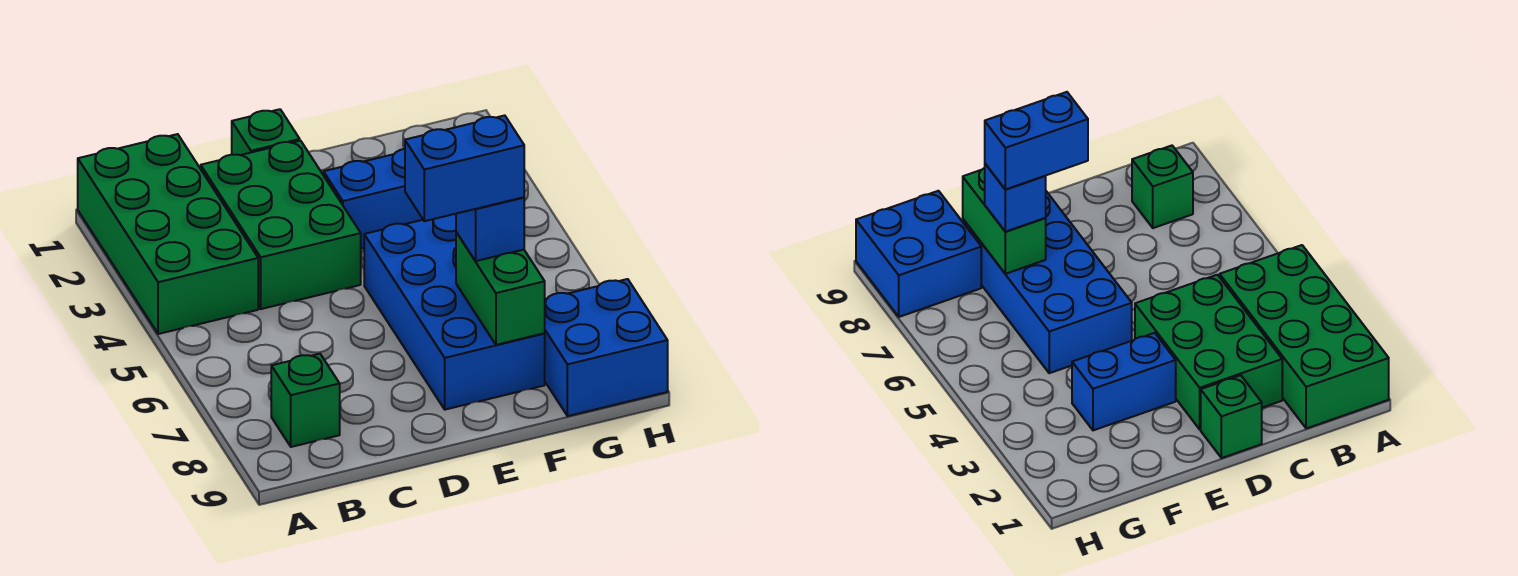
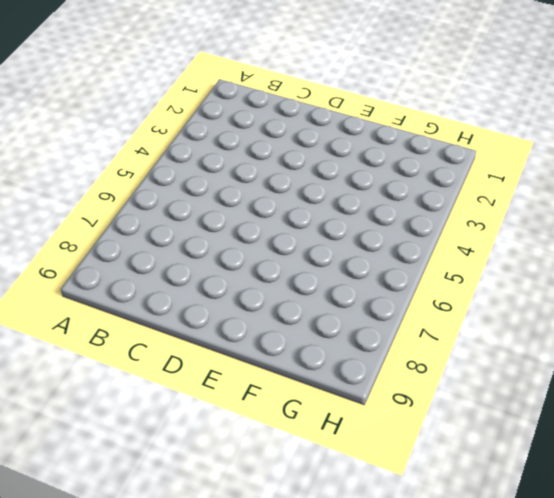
none -> green brick A1:B4 level 1
none -> green brick B8 level 1

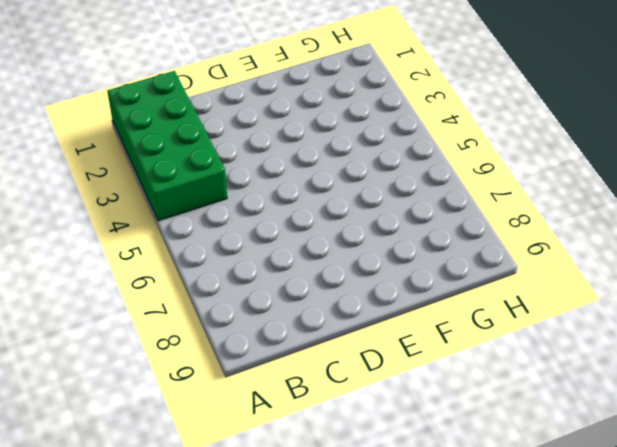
none -> green brick B8 level 1
none -> green brick C2:D4 level 1

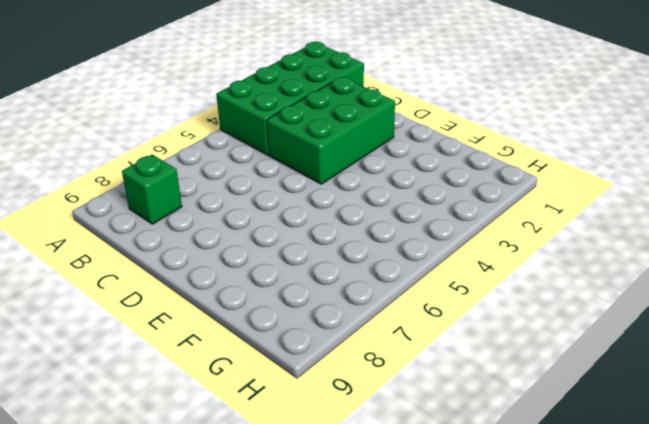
none -> green brick D1 level 1
none -> blue brick E3:F3 level 1

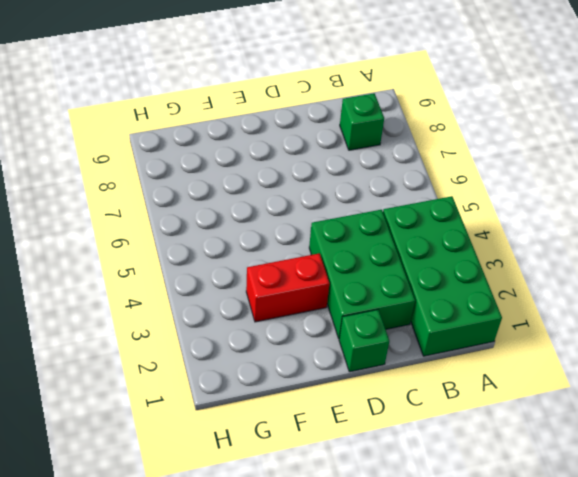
red brick E3:F3 level 1 -> blue brick E3:F3 level 1
none -> blue brick E5:F8 level 1
none -> blue brick G8:H9 level 1

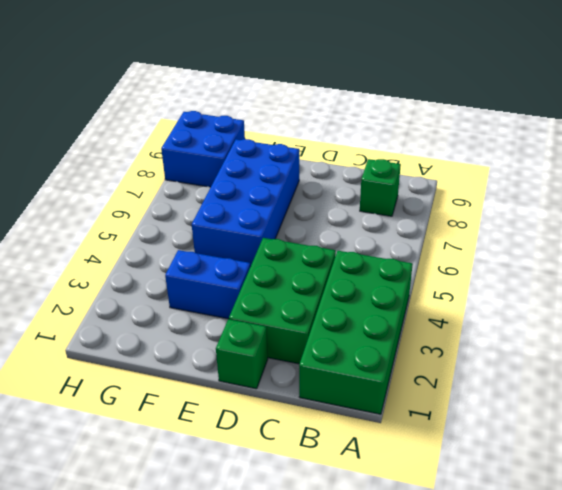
none -> green brick F7:F8 level 2
none -> blue brick F7 level 3

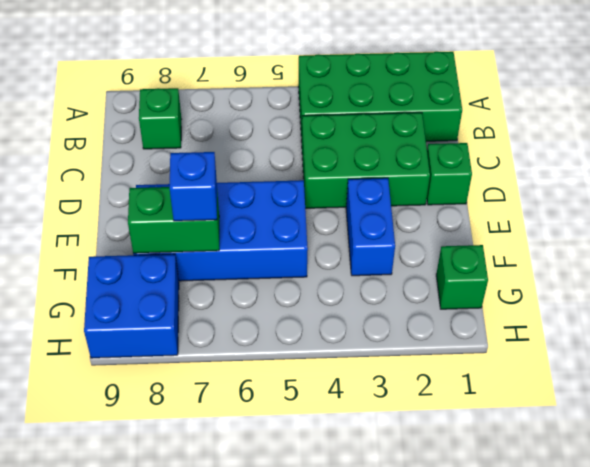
green brick G1 level 1 -> none
none -> blue brick E7:F7 level 4

